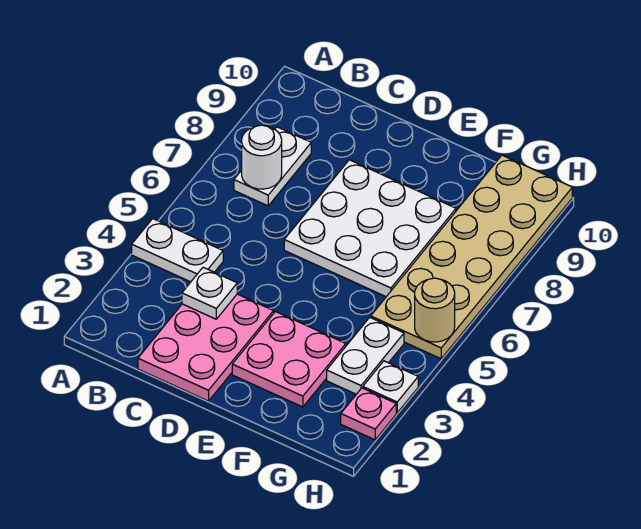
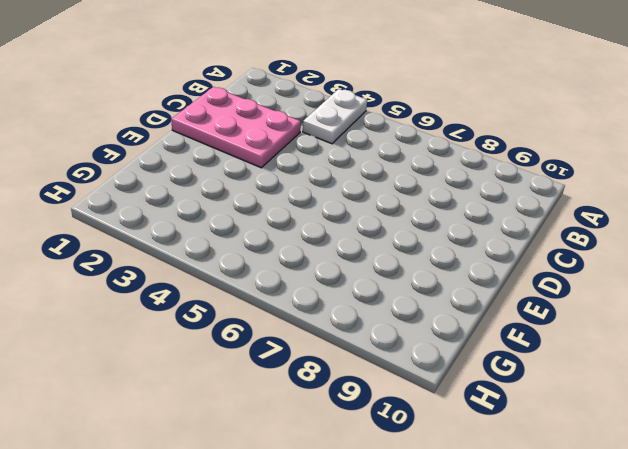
none -> white plate B7:B8 level 1
none -> white plate D6:F8 level 1
none -> pink plate E2:F3 level 1

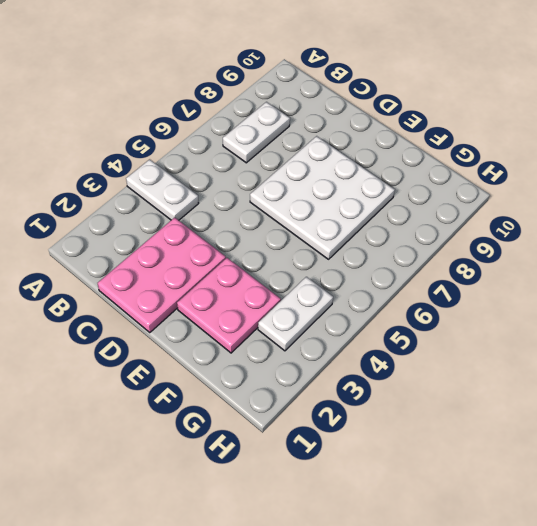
none -> tan plate G5:H10 level 1
none -> pink plate H2 level 1
none -> white plate H3 level 1

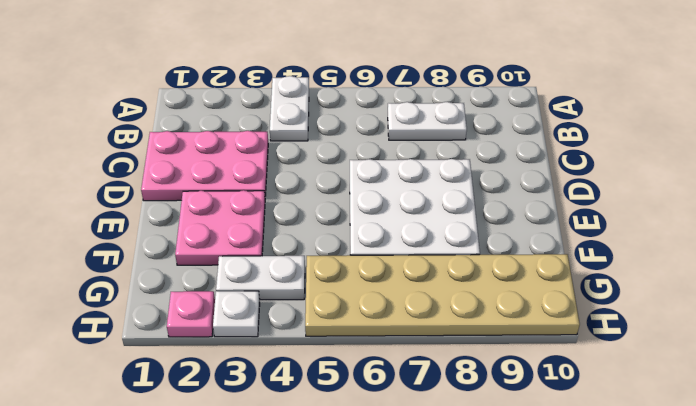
none -> white round brick B7 level 2
none -> white plate C3 level 2
none -> tan round brick H5 level 2

